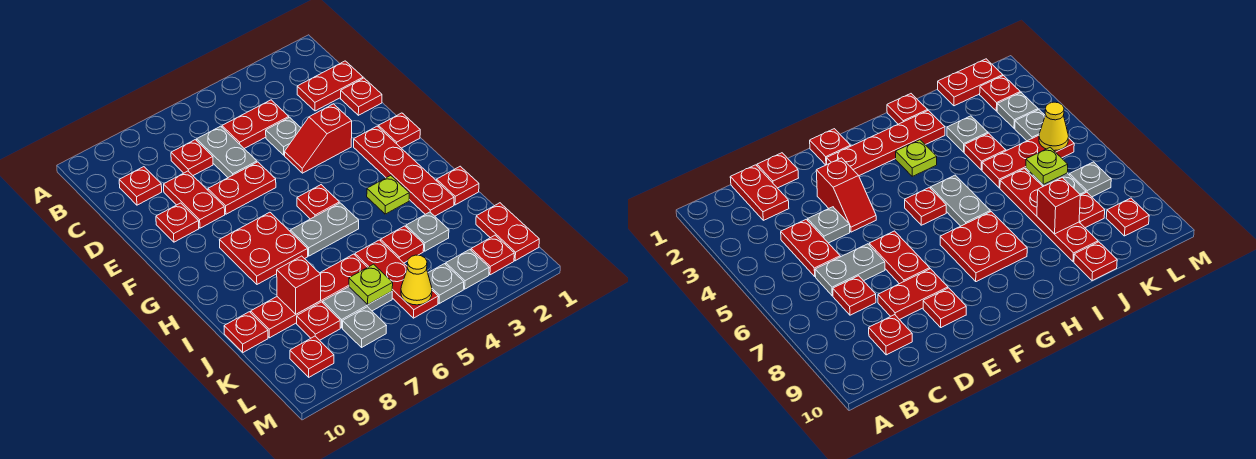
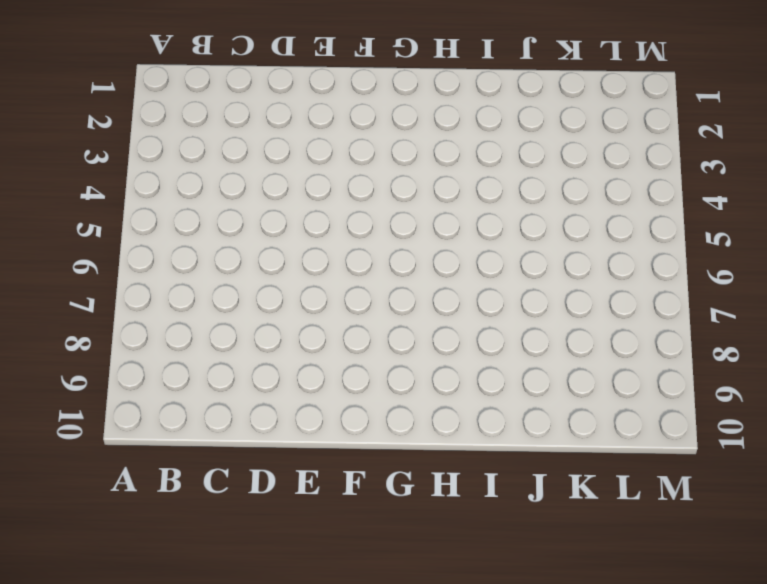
none -> red plate C1:C2 level 1
none -> red plate C4:C5 level 1
none -> grey plate C6:D6 level 1
none -> red plate C7 level 1

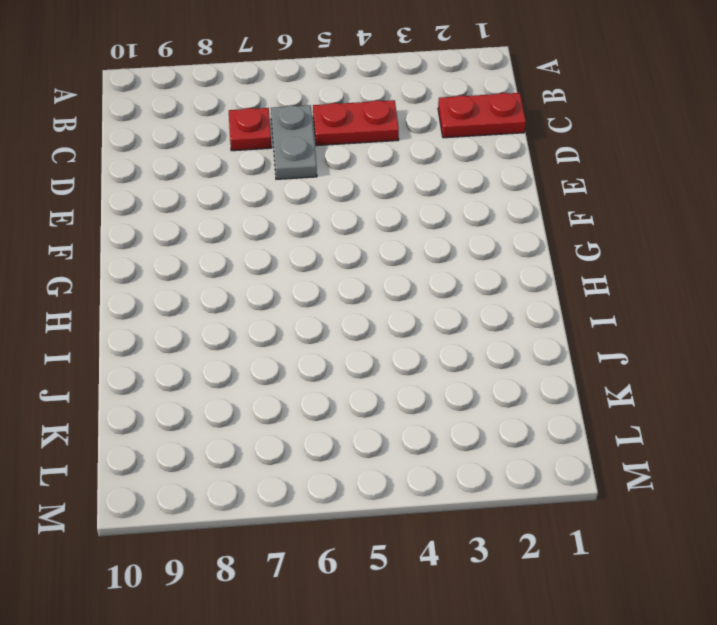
none -> red plate C9 level 1
none -> red plate D1 level 1
none -> grey plate D4 level 1
none -> red plate D8:E8 level 1

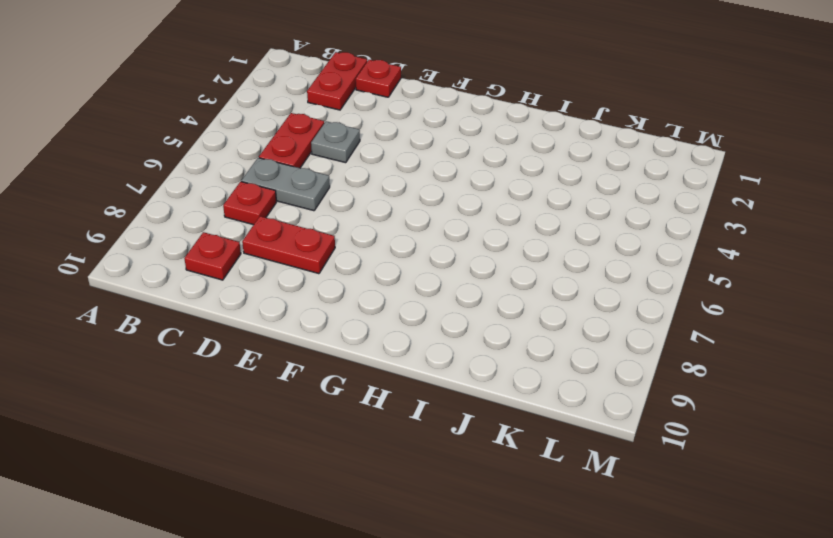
none -> red slope E3:E4 level 1 top 3
none -> red plate E6:E7 level 1
none -> red plate E9 level 1
none -> red plate F1 level 1

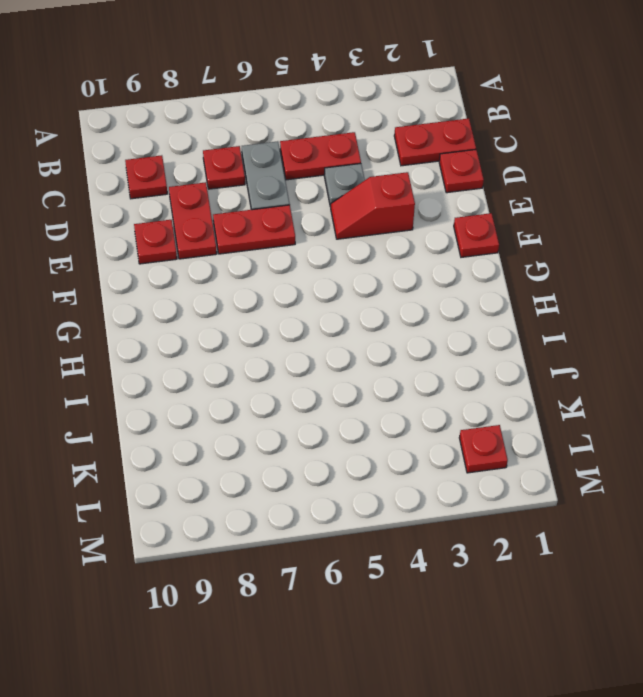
none -> red plate F2:I2 level 1
none -> red plate G5 level 1
none -> red plate G7:H8 level 1
none -> lime plate H3 level 1

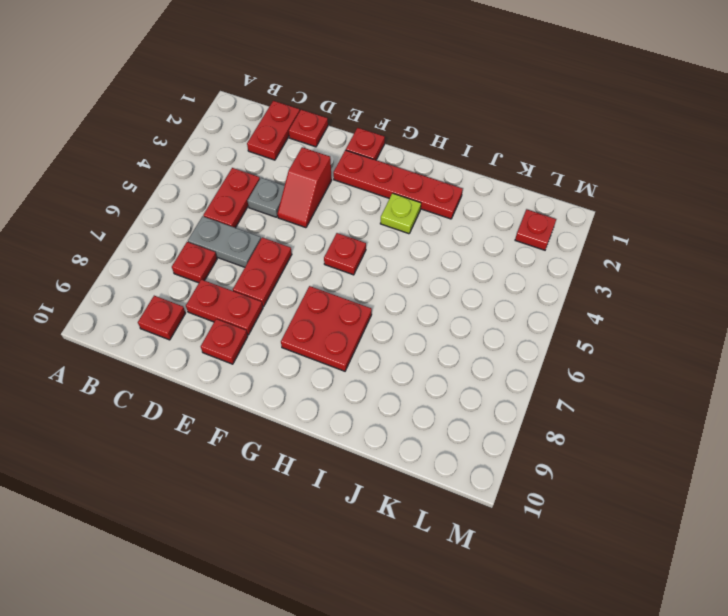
none -> grey plate H5:H6 level 1
none -> red plate I1 level 1
none -> grey plate J3 level 1
none -> red plate J4 level 1

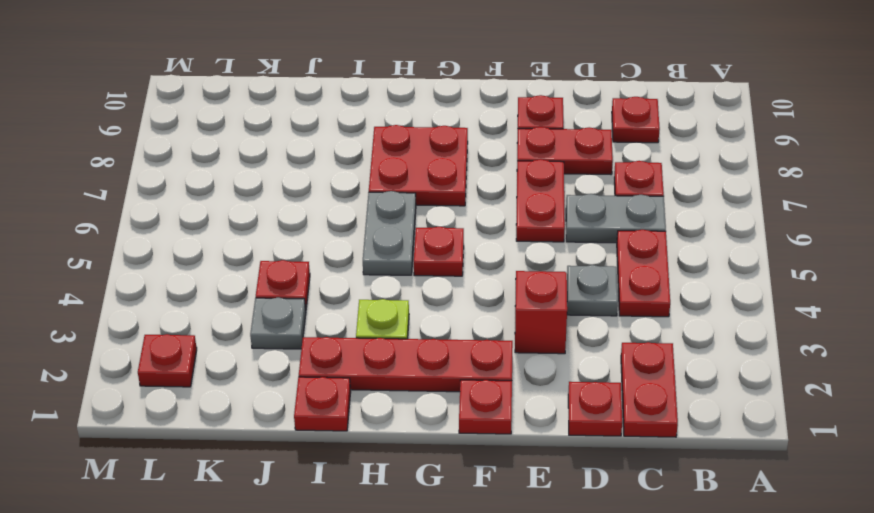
none -> red plate J5:L5 level 1
none -> red plate J6:J9 level 1
none -> red plate J10 level 1
none -> red plate K1:L1 level 1

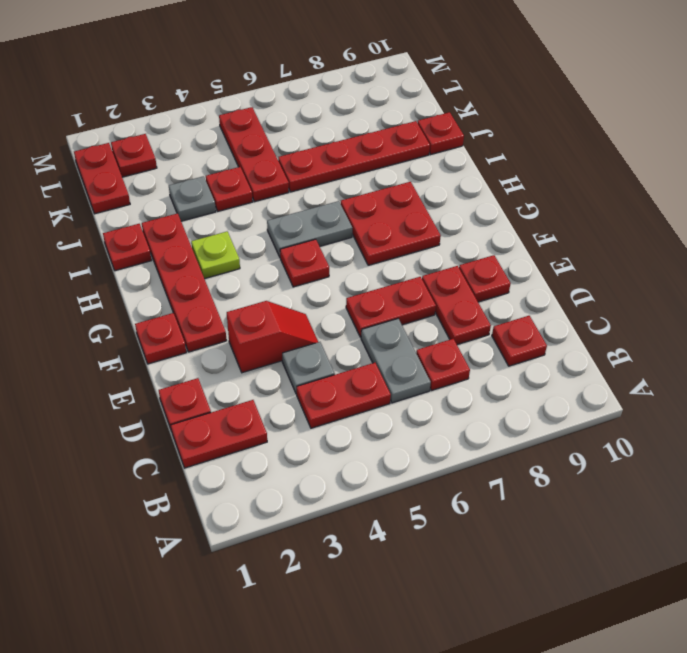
none -> grey plate K6:K7 level 1
none -> red plate K8 level 1
none -> grey plate L3 level 1
none -> grey plate L4 level 1

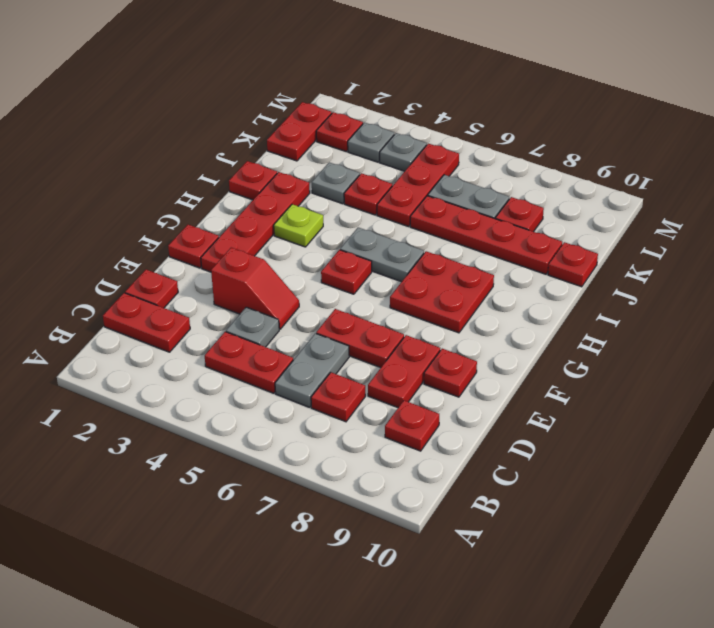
none -> grey plate L7 level 1
none -> red plate L9 level 1
none -> red brick J8 level 2
none -> lime plate K6 level 2

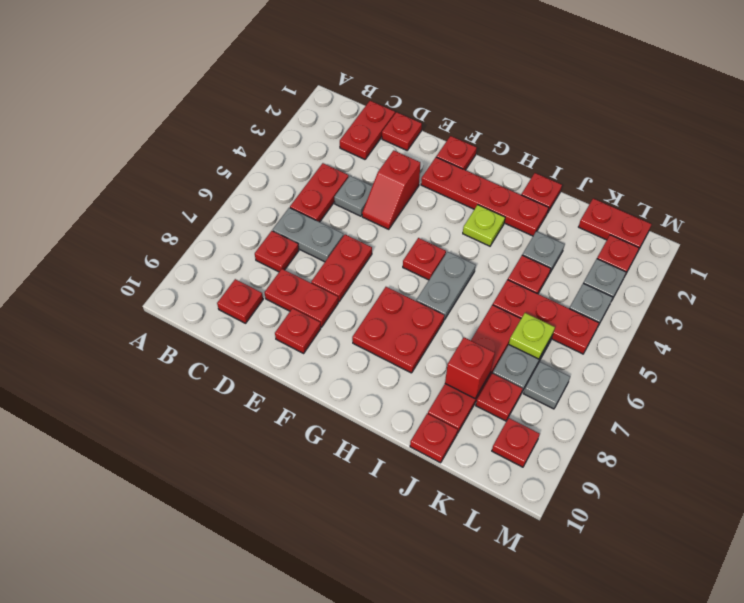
none -> yellow cone L5 level 2

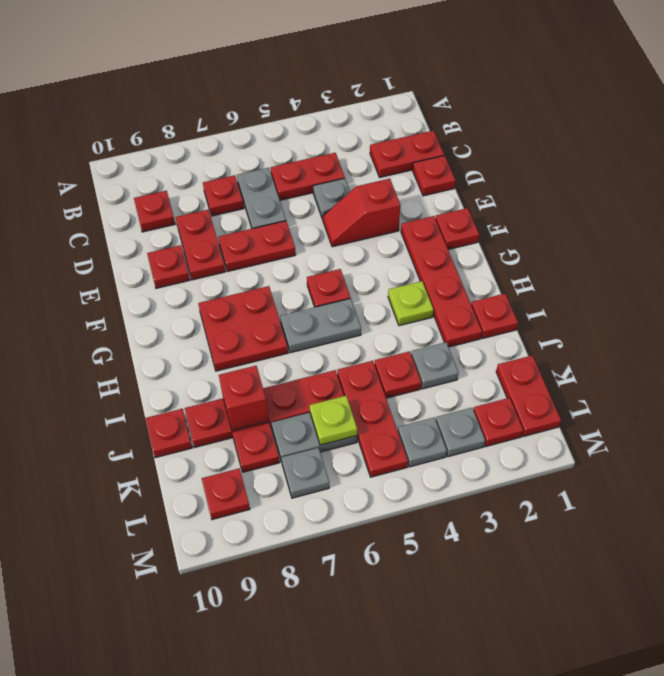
none -> yellow cone L5 level 2

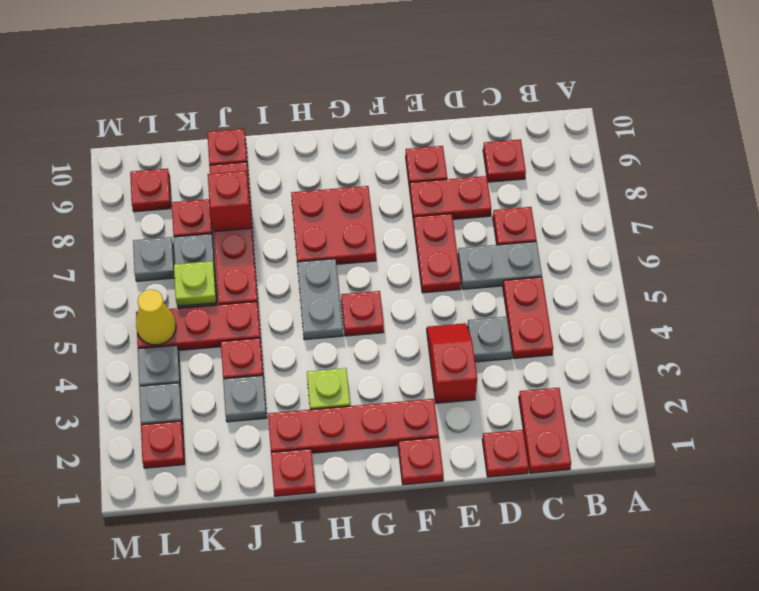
none -> red plate K1:L1 level 1

